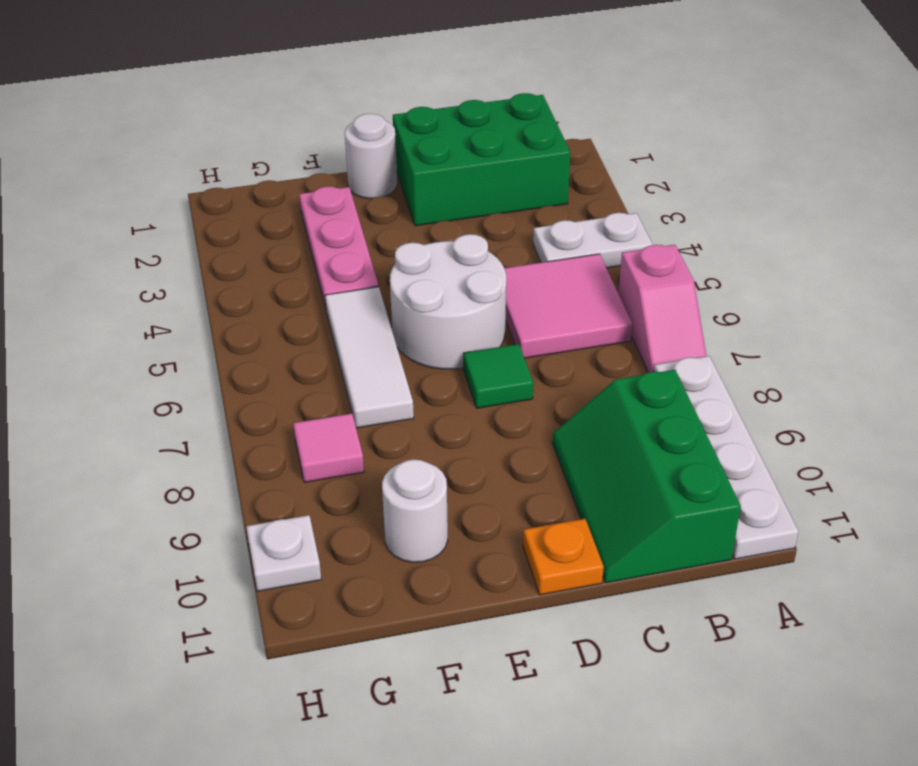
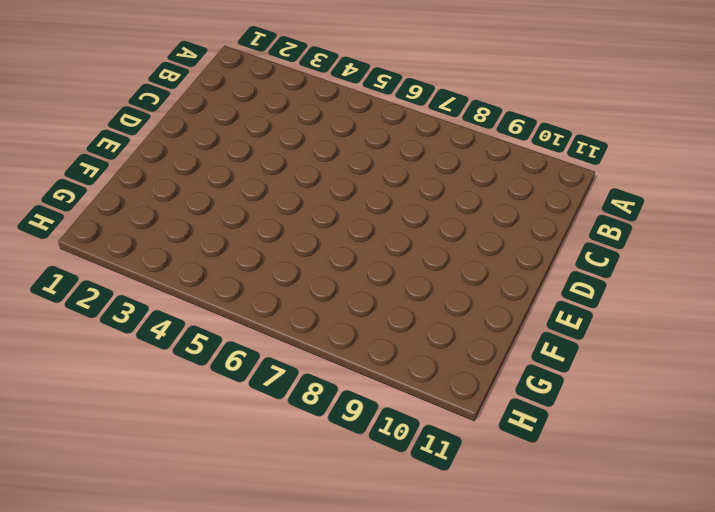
none -> white plate A4:B4 level 1
none -> pink slope A6:A7 level 1 top 6
none -> white plate A8:A11 level 1

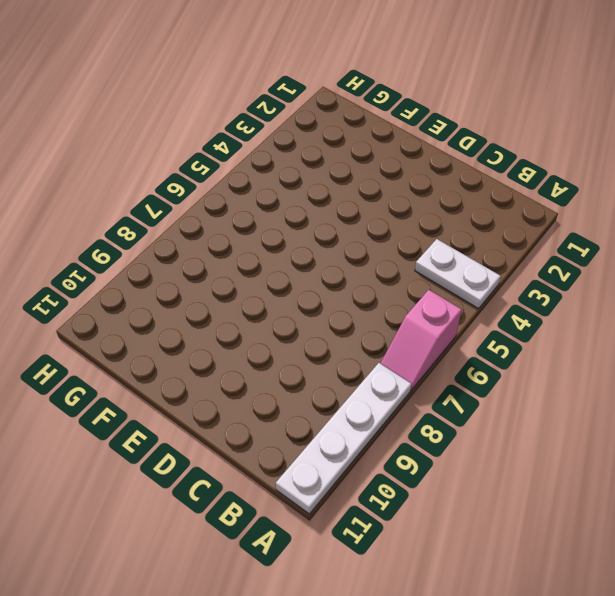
none -> green brick B1:D2 level 1
none -> pink tile B5:C6 level 1
none -> green slope B9:C11 level 1 top B

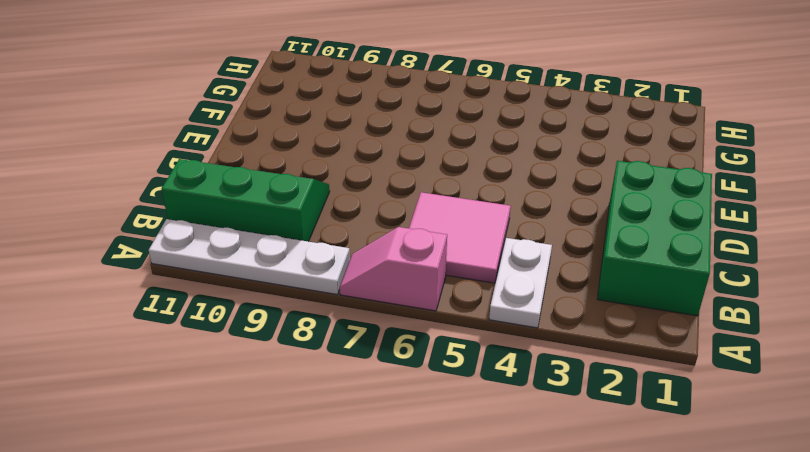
none -> white round brick D5:E6 level 1
none -> green tile D7 level 1
none -> orange plate D11 level 1

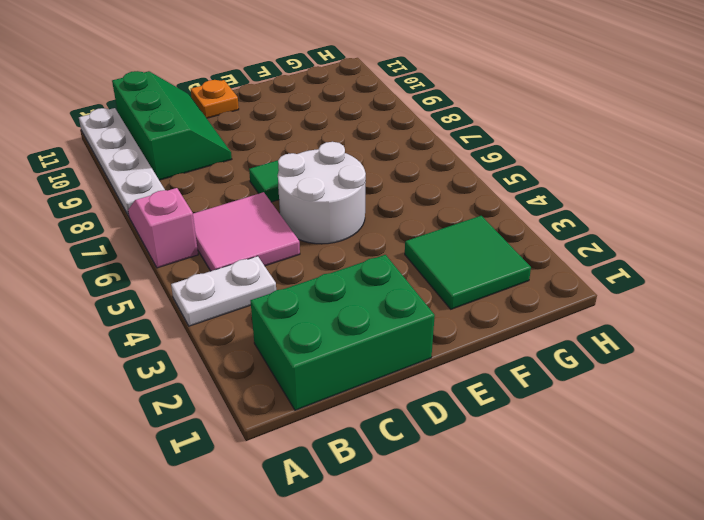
green tile F2:G3 level 1 -> pink plate F2:F4 level 1
none -> white round brick E1 level 1
none -> white tile F5:F7 level 1
none -> white round brick F10 level 1

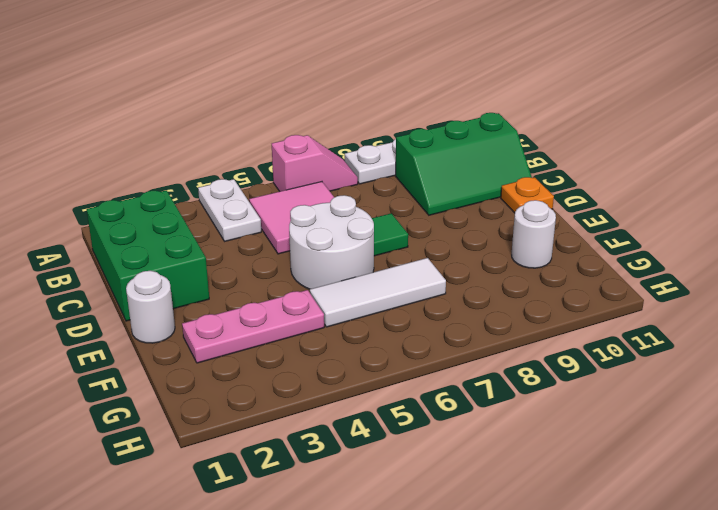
none -> pink tile G8 level 1
none -> white plate H10 level 1

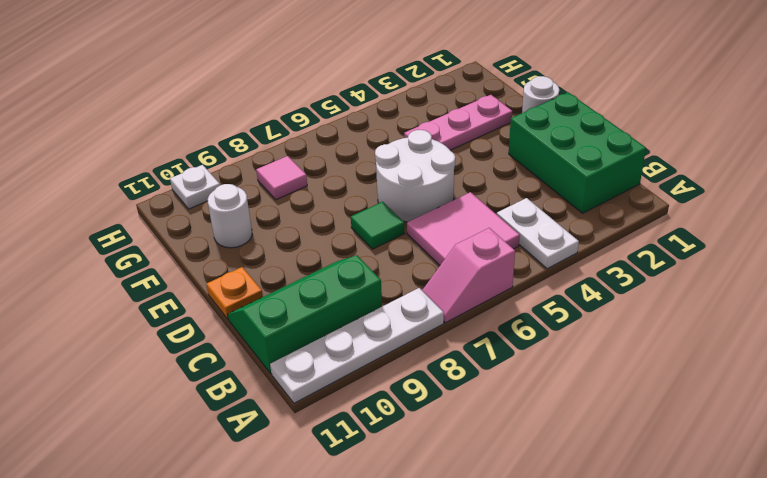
none -> white tile F5:F7 level 1

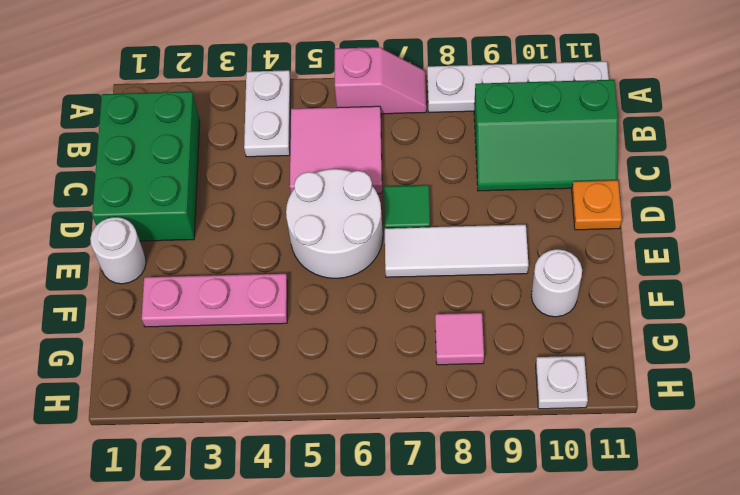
white tile E7:E9 level 1 -> white tile F5:F7 level 1

